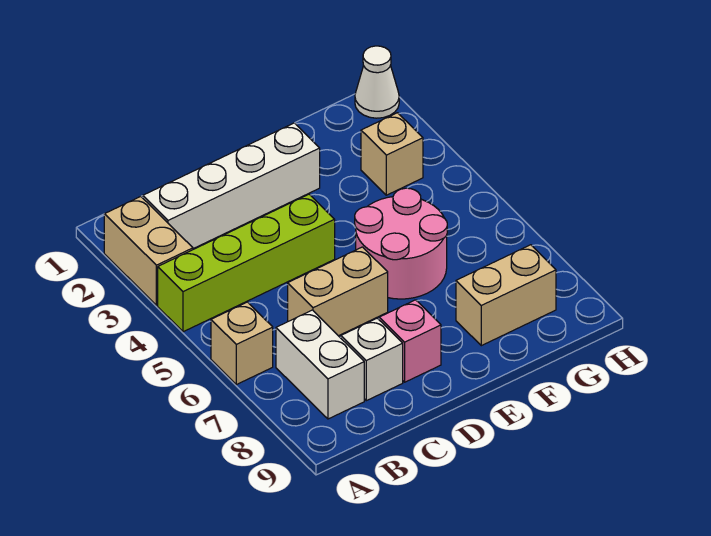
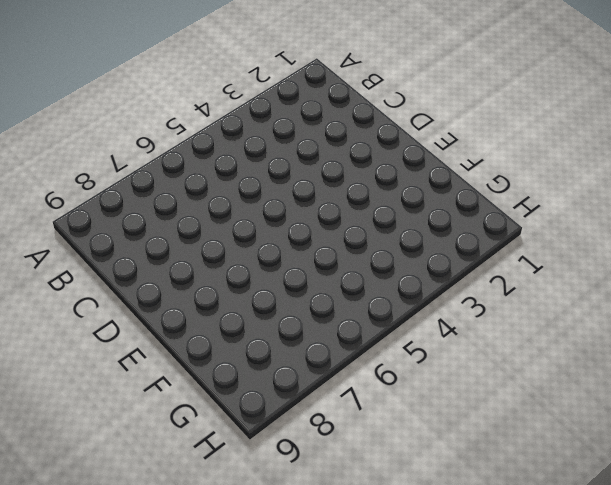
none -> tan brick A2:A3 level 1
none -> lime brick A4:D4 level 1
none -> tan brick A6 level 1

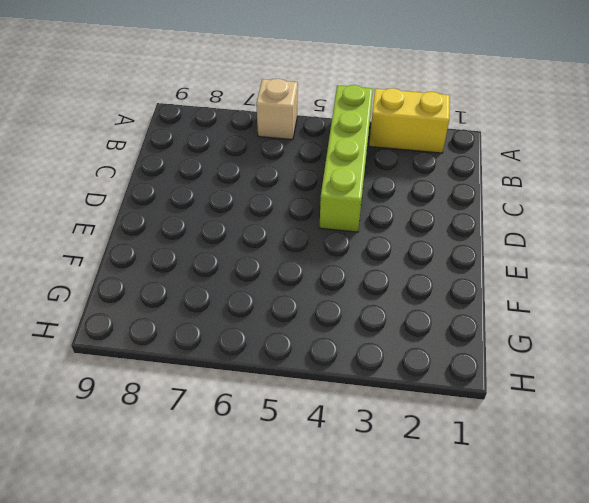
yellow brick A2:A3 level 1 -> tan brick A2:A3 level 1
none -> white brick B2:E2 level 1
none -> white brick B7:B8 level 1
none -> tan brick C6:D6 level 1

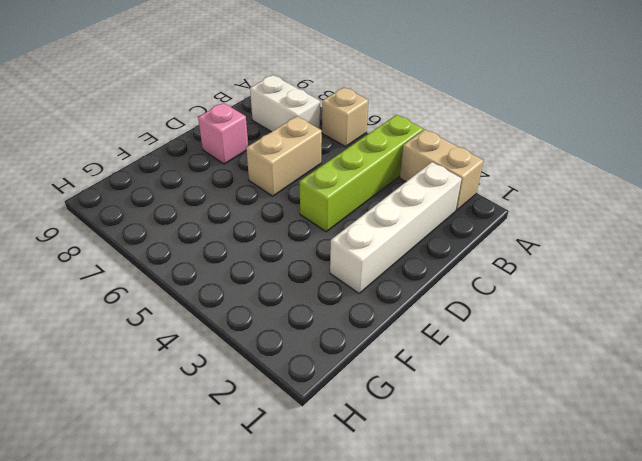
none -> white brick C8 level 1
none -> pink round brick E5:F6 level 1
none -> tan brick F8:G8 level 1

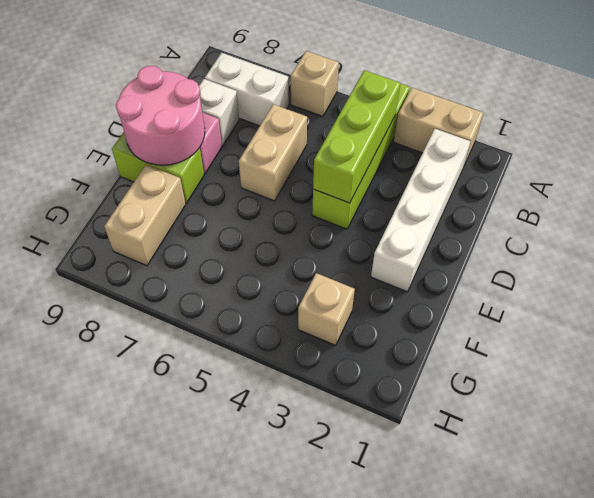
lime brick B4:D4 level 2 -> none
pink round brick D8:E9 level 2 -> pink round brick E5:F6 level 1
lime brick E8:E9 level 1 -> none
none -> white cone H1 level 1

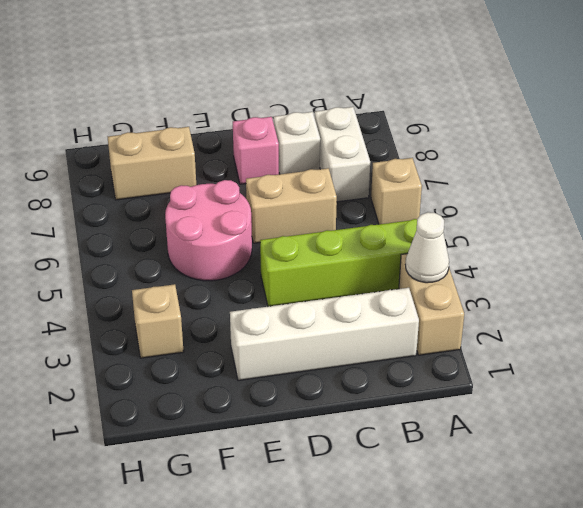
white cone A3 level 2 -> white cone H1 level 1

